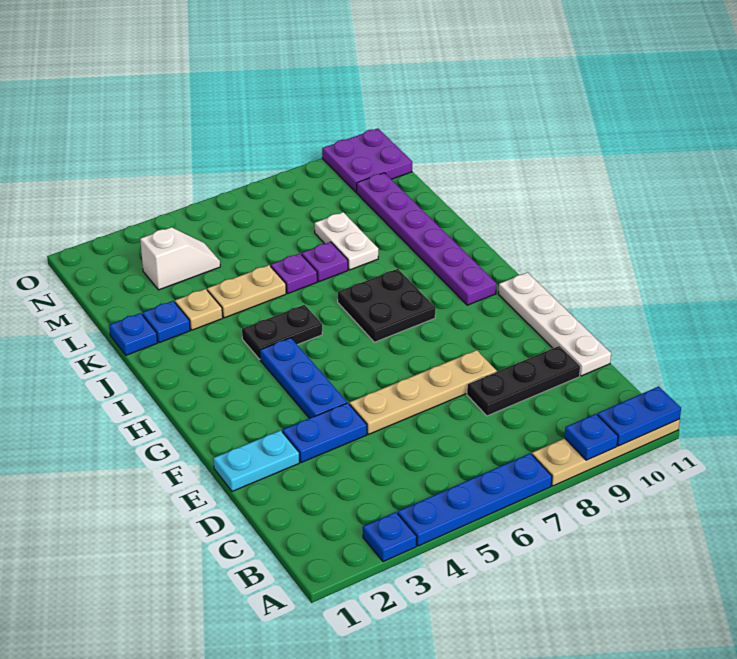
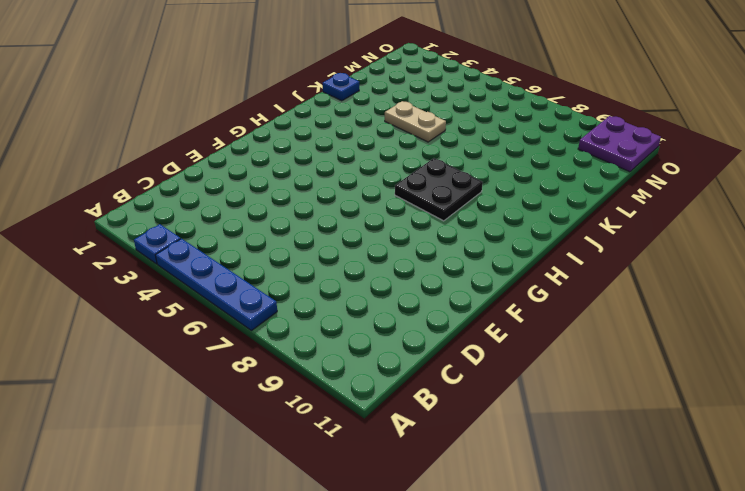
none -> tan plate A8:A11 level 1
none -> black plate D8:D10 level 1
none -> white plate D11:G11 level 1

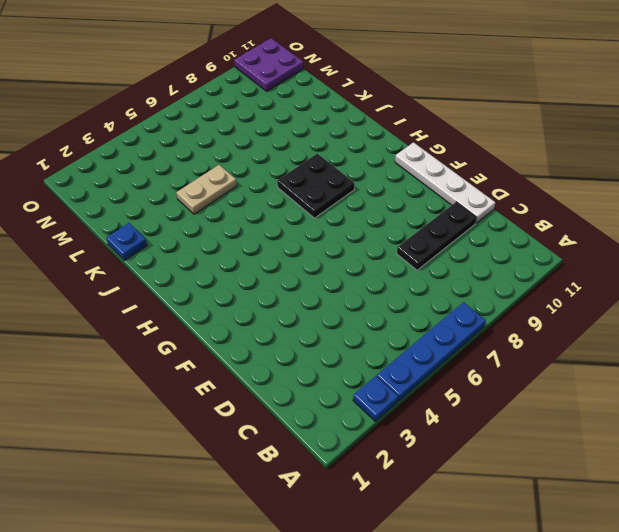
none -> tan plate A8:A11 level 1
none -> cyan plate E1:E2 level 1
none -> blue plate E3:E4 level 1

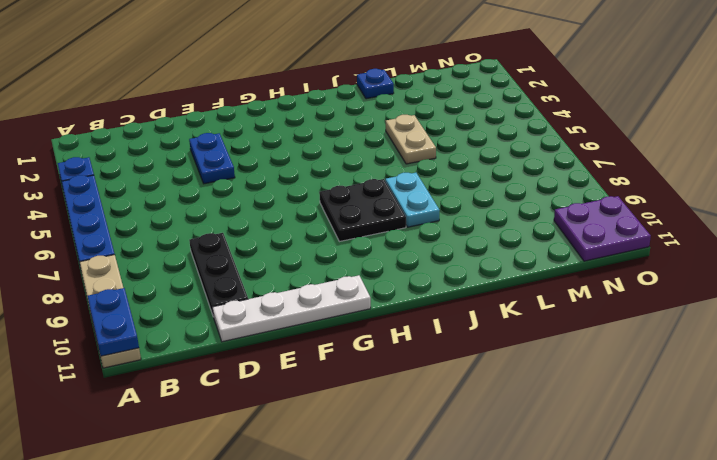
cyan plate J7:J8 level 1 -> cyan plate E1:E2 level 1
none -> tan plate E5:E8 level 1
none -> blue plate F4:H4 level 1
none -> purple plate H10:M10 level 1

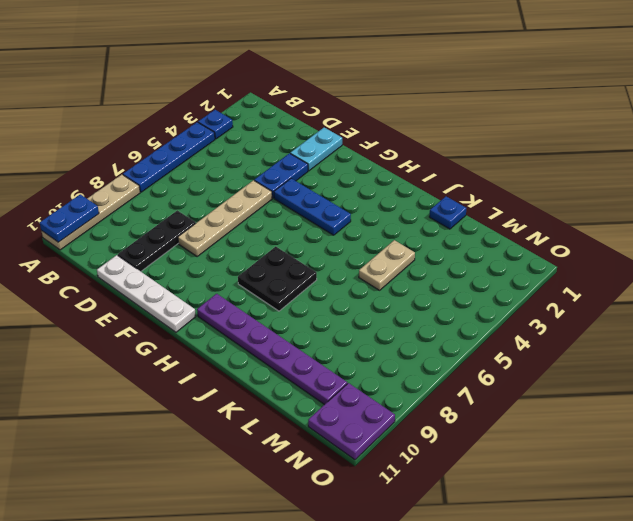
none -> black plate I4:I5 level 1
none -> blue plate K2 level 1
none -> tan plate K3 level 1

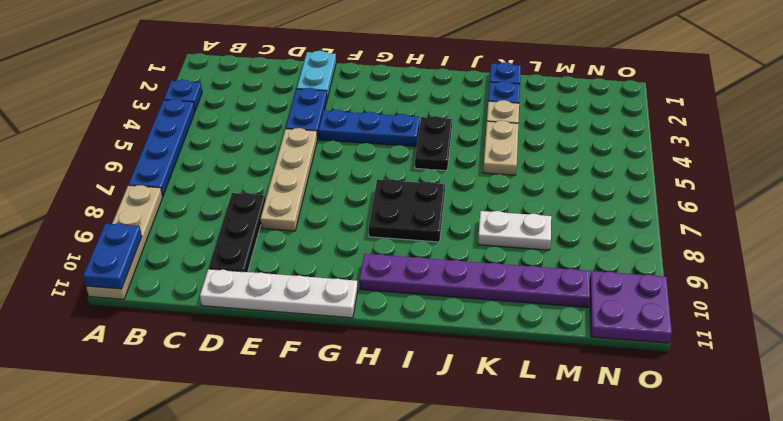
none -> purple plate K6 level 1
none -> purple plate K7 level 1
none -> white slope M3:M4 level 1 top 3

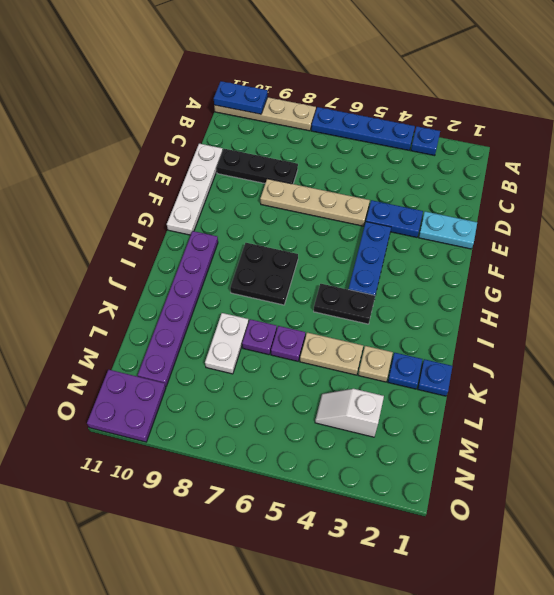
none -> blue plate A9 level 2

